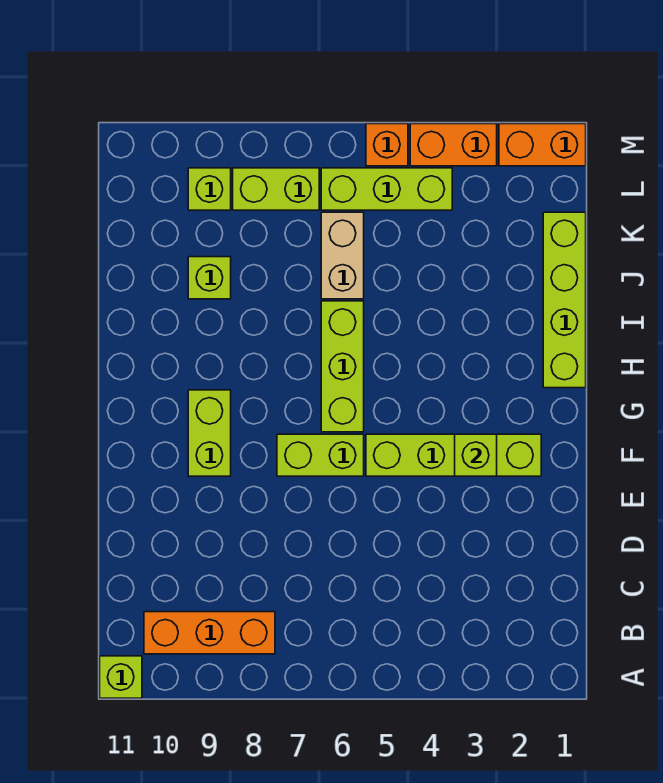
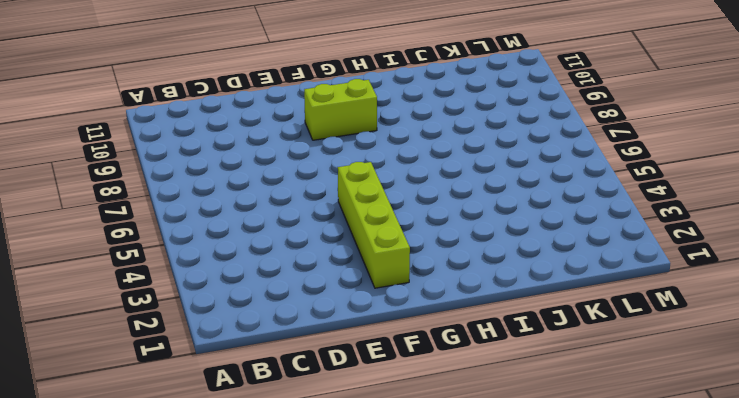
none -> lime brick A11 level 1
none -> orange brick B8:B10 level 1
none -> lime brick F6:F7 level 1

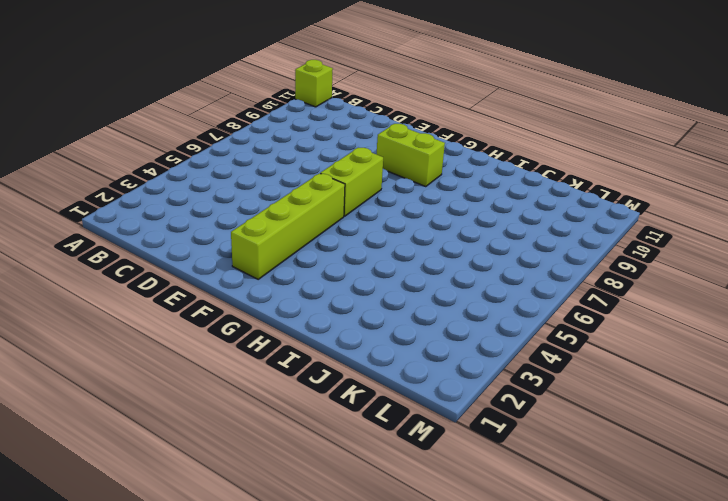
none -> orange brick B8:B10 level 1
none -> lime brick G6:I6 level 1
none -> lime brick H1:K1 level 1

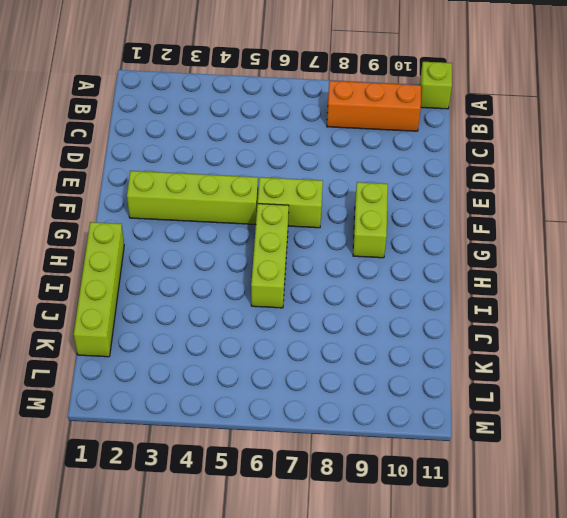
none -> tan brick J6:K6 level 1
none -> lime brick J9 level 1
none -> lime brick L4:L6 level 1

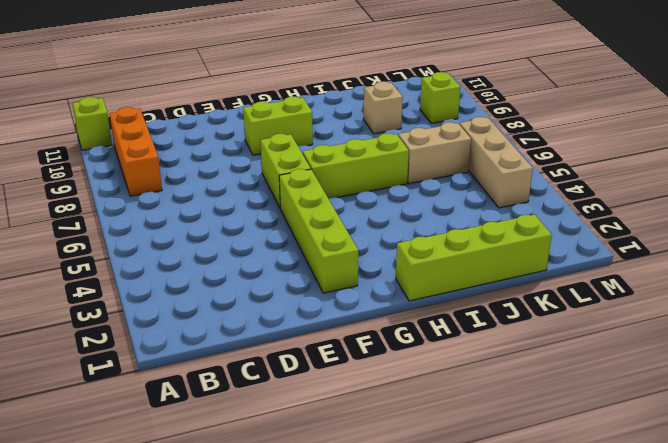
tan brick J9 level 1 -> lime brick J9 level 1
tan brick L4:L6 level 1 -> lime brick L4:L6 level 1
none -> lime brick L7:L8 level 1
none -> orange brick M1:M2 level 1
none -> orange brick M3:M4 level 1

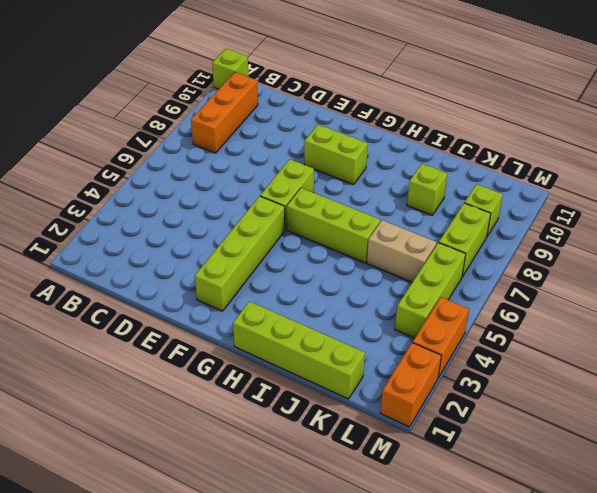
none -> orange brick M5 level 1
none -> lime brick F3 level 2

